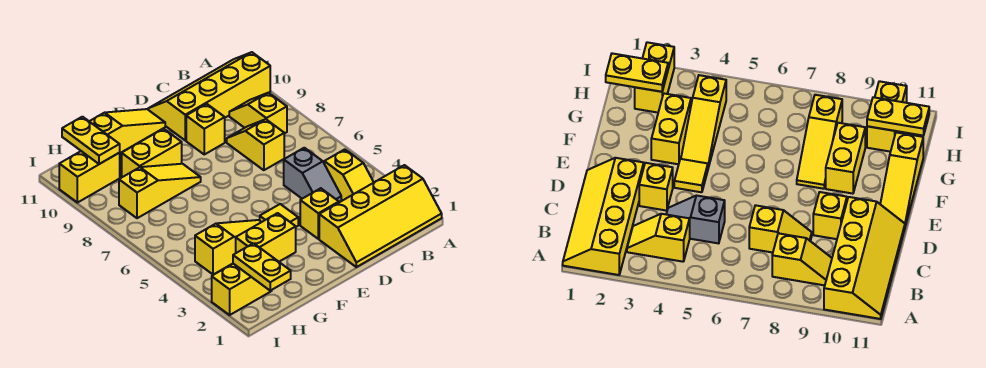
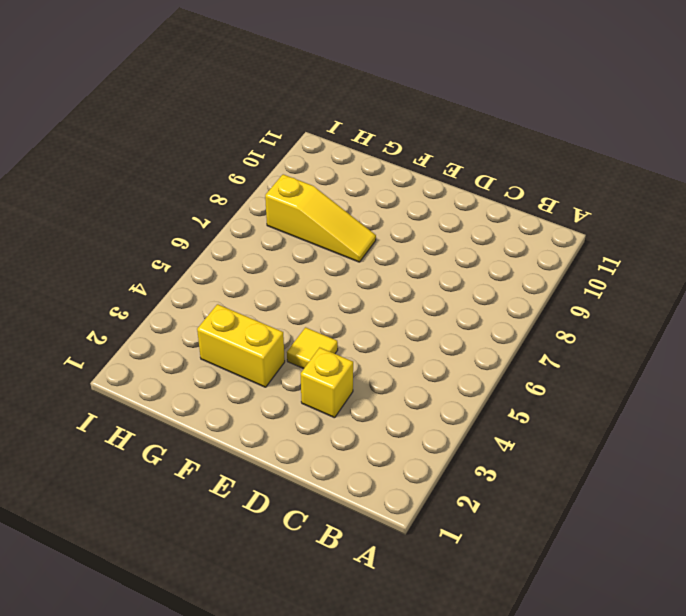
none -> yellow slope A1:D2 level 1 top 2
none -> yellow slope A10:D11 level 1 top 10
none -> yellow slope B3:B4 level 1 top 4

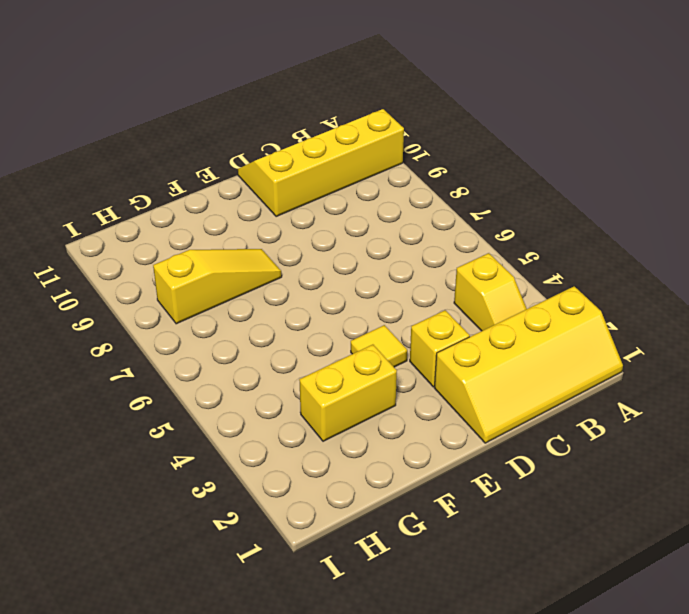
none -> yellow slope B8:B9 level 1 top 8
none -> grey slope C4:C5 level 1 top 5
none -> yellow slope C7:C8 level 1 top 7

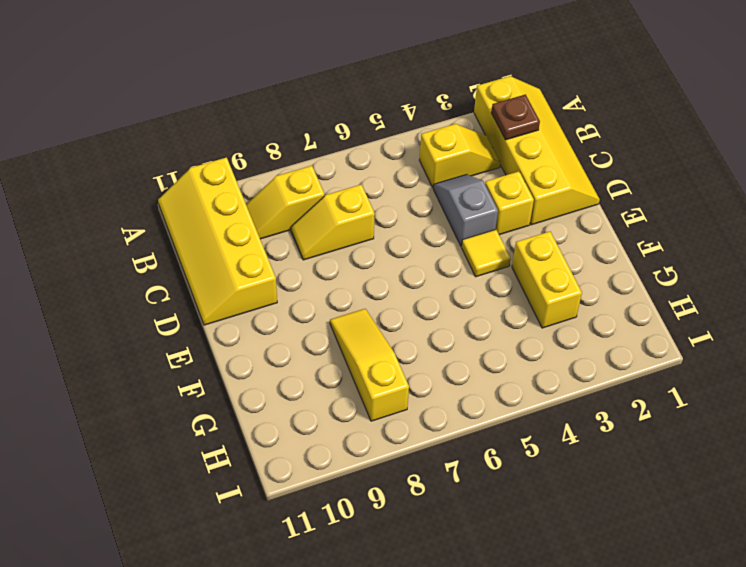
brown plate B2 level 2 -> none
grey slope C4:D4 level 1 top D -> grey slope C4:C5 level 1 top 5
none -> yellow brick D9 level 1
none -> yellow slope E11:G11 level 1 top G
none -> yellow slope F4:H4 level 1 top H

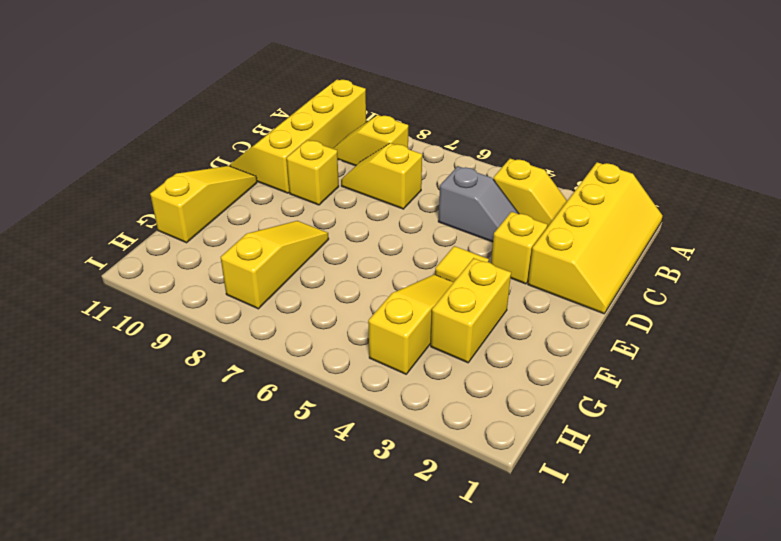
none -> yellow brick F9:G9 level 1
none -> yellow brick H2:I2 level 1
none -> yellow brick H10:I10 level 1

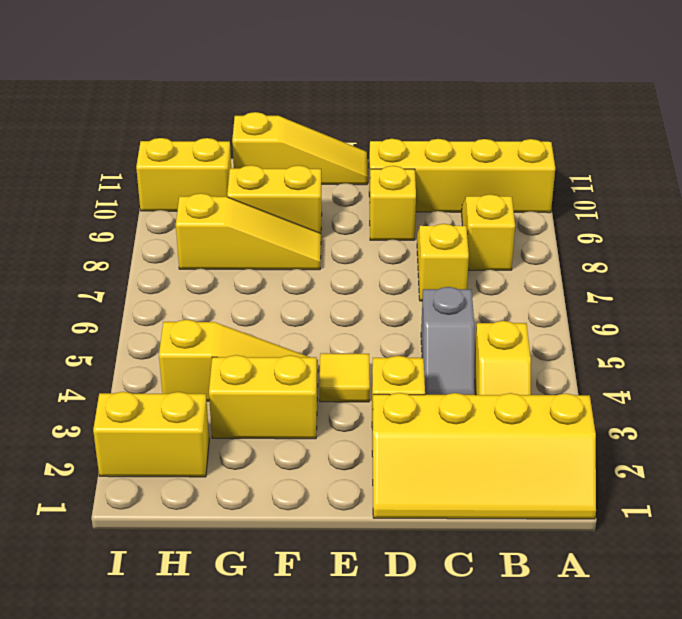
none -> yellow plate H1:H2 level 2
none -> yellow plate H10:H11 level 2

